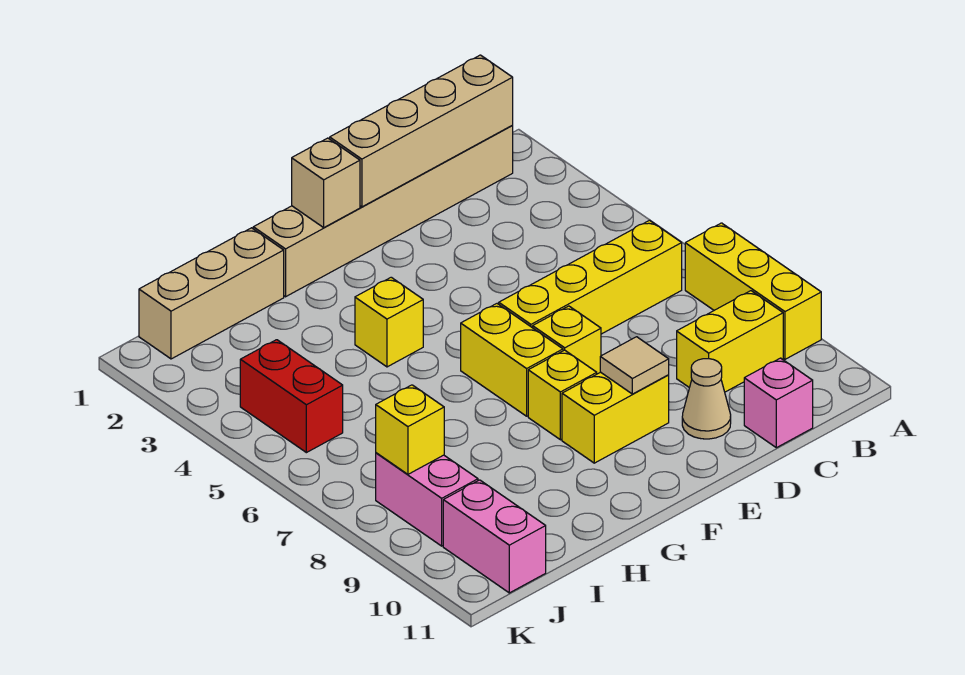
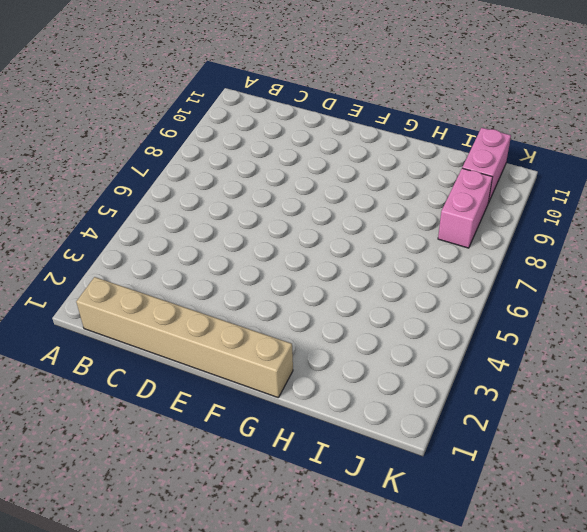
none -> yellow brick A7:A9 level 1
none -> yellow brick B6:E6 level 1
none -> yellow brick B9:C9 level 1

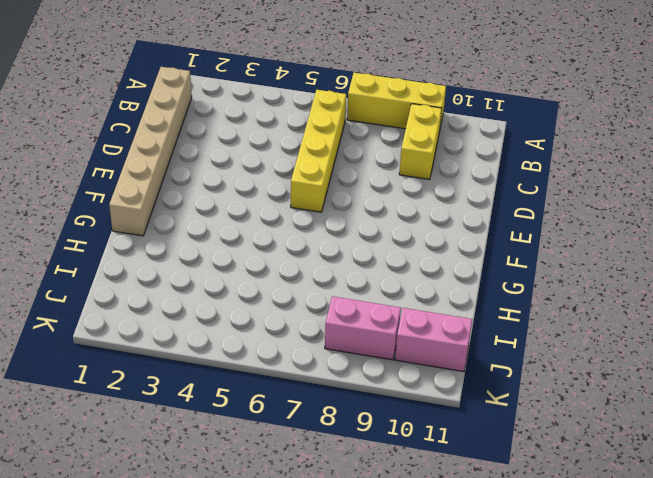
none -> pink brick C11 level 1
none -> tan cone D10 level 1
none -> yellow brick E7 level 1

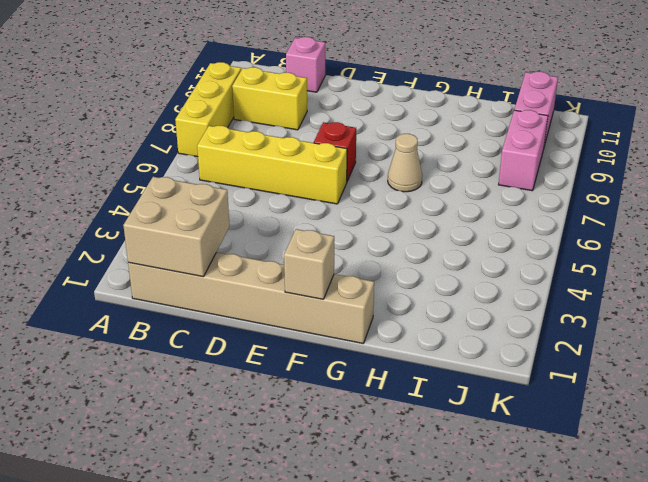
tan brick B1:C2 level 2 -> tan brick B1:E1 level 2
red brick E7 level 1 -> yellow brick E7 level 1
tan cone G7 level 1 -> tan cone D10 level 1
none -> yellow brick E9:F9 level 1
none -> yellow brick F6:F7 level 1
none -> yellow brick F8 level 1

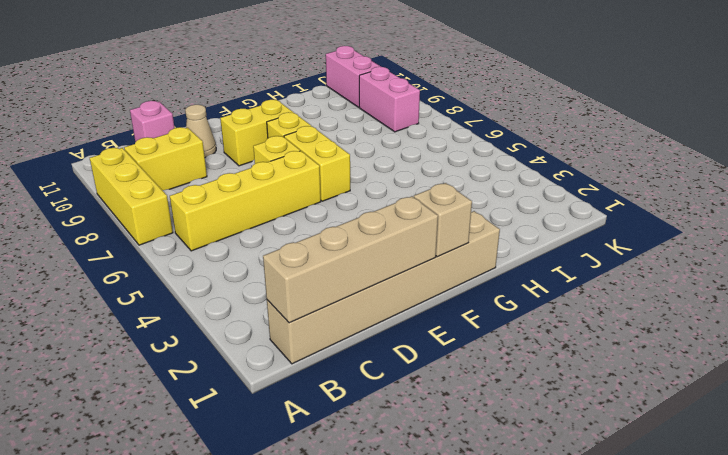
none -> yellow brick G4 level 1
none -> tan brick H1:J1 level 1
none -> red brick J4:J5 level 1

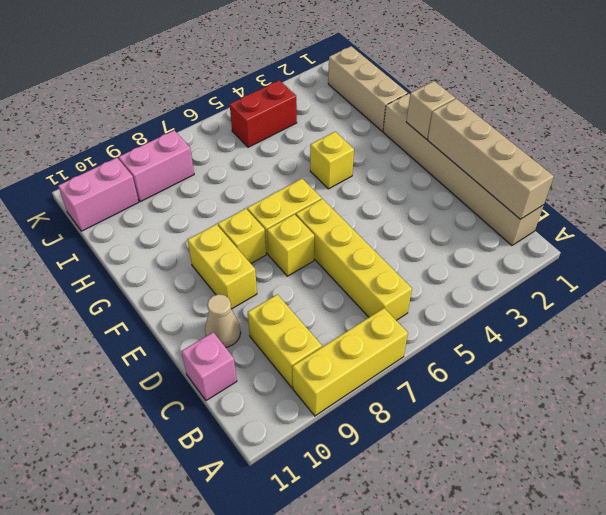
none -> tan tile E9 level 2
none -> yellow brick J8 level 2

